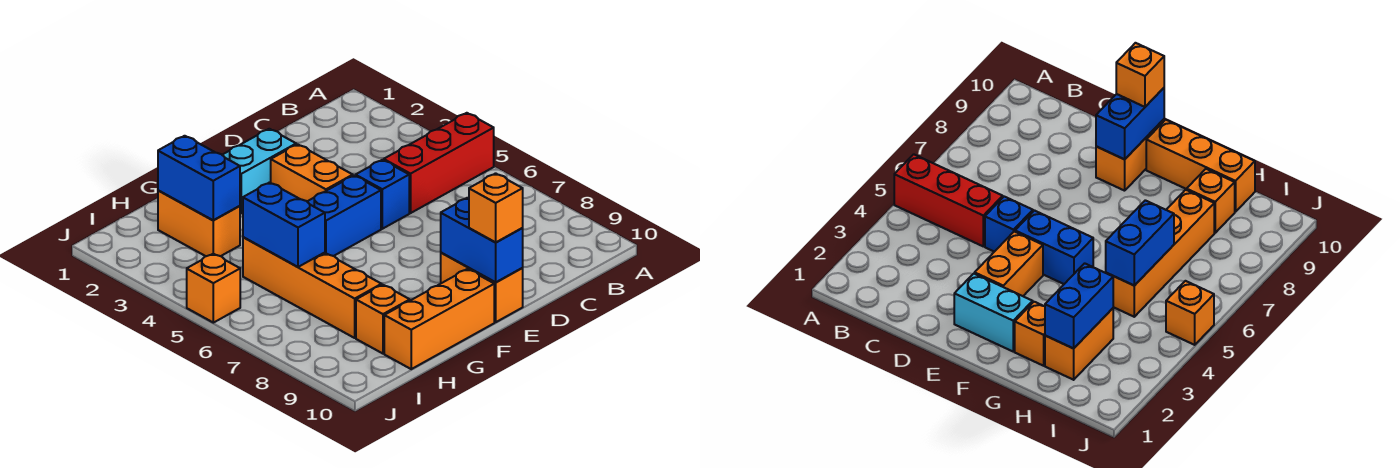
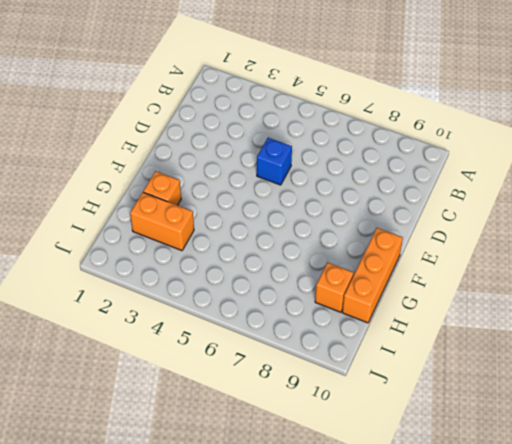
none -> red brick A5:C5 level 1
none -> cyan brick E2:F2 level 1
none -> orange brick E3:E4 level 1

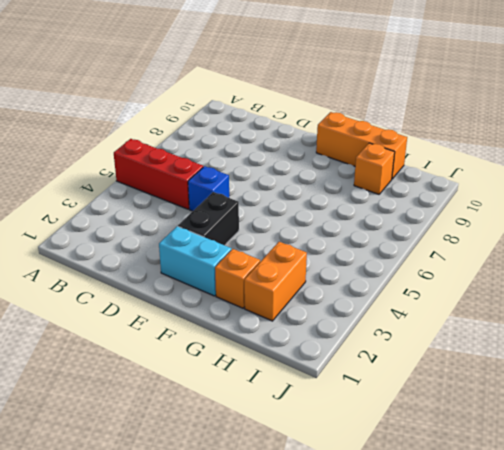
black brick E3:E4 level 1 -> orange brick E3:E4 level 1
none -> blue brick E5:F5 level 1
none -> orange brick E9:E10 level 1
none -> orange brick H5:H8 level 1

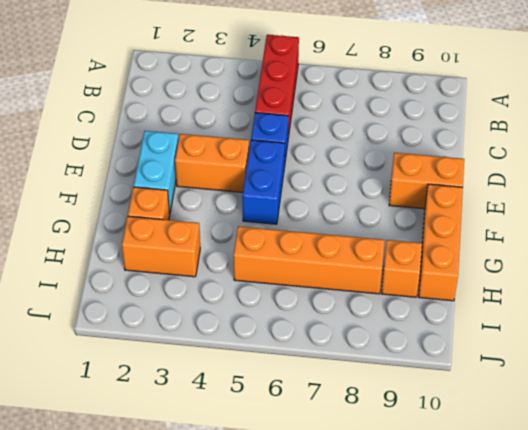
none -> orange brick J5 level 1
none -> blue brick E9:E10 level 2
none -> blue brick H2:H3 level 2

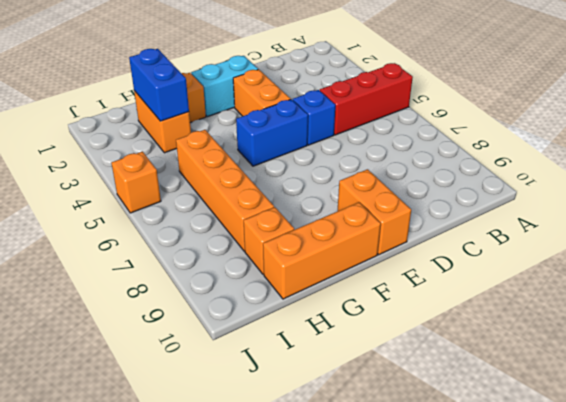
none -> blue brick E9:E10 level 2
none -> blue brick H5:H6 level 2
none -> orange brick E10 level 3

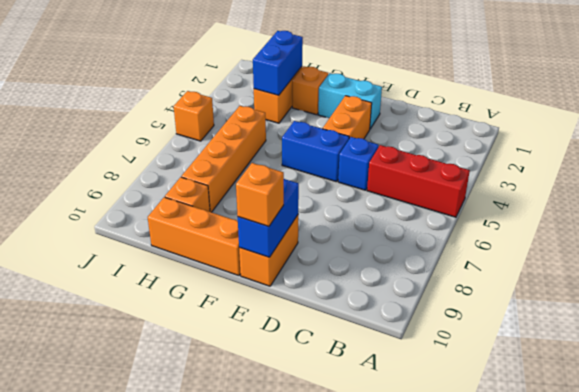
none -> blue brick H5:H6 level 2

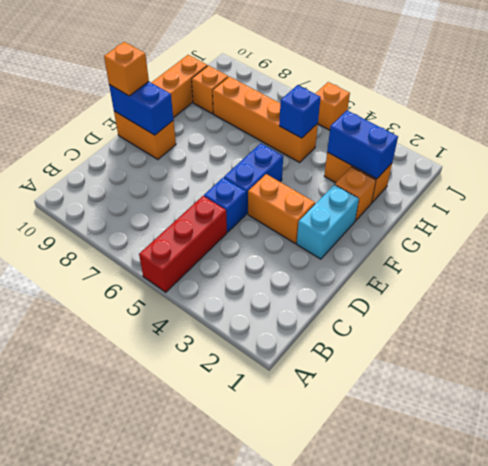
blue brick H5 level 2 -> blue brick H5:H6 level 2

